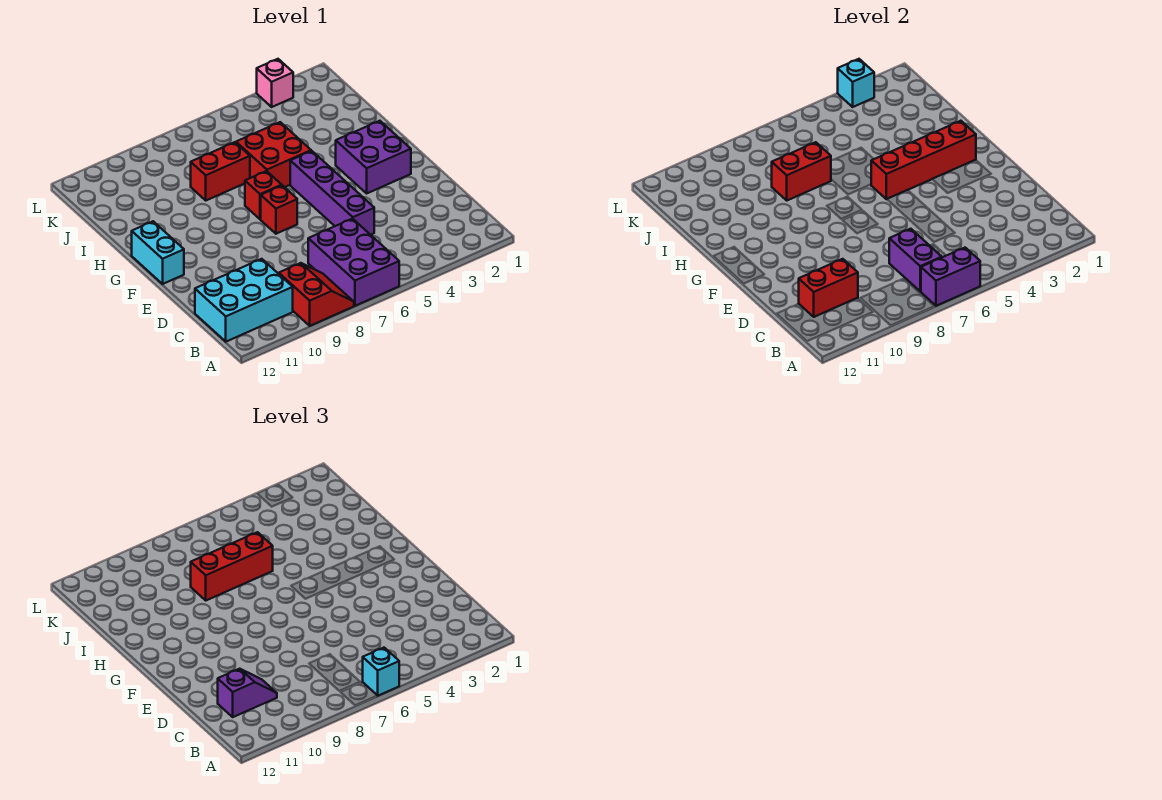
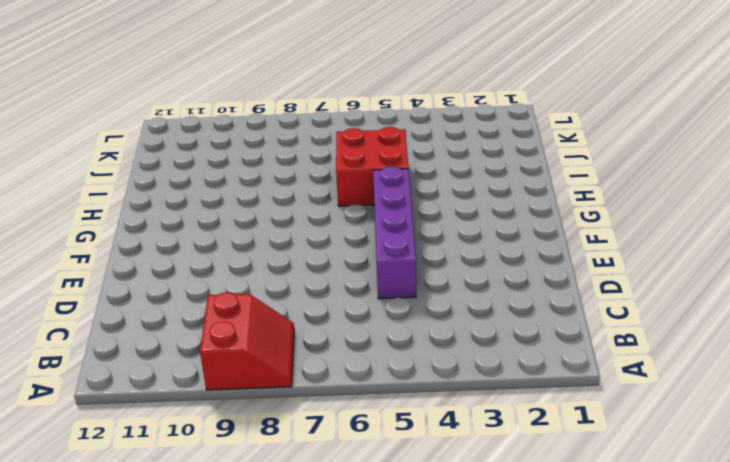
none -> purple brick A6:C7 level 1
none -> cyan brick B10:C12 level 1
none -> purple brick F2:G3 level 1

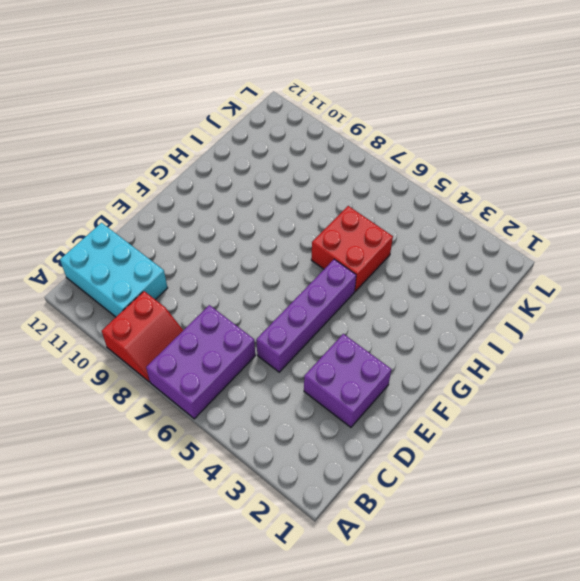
purple brick D2:E3 level 1 -> purple brick F2:G3 level 1
none -> red brick F7 level 1
none -> cyan brick F12:G12 level 1
none -> red brick G7 level 1

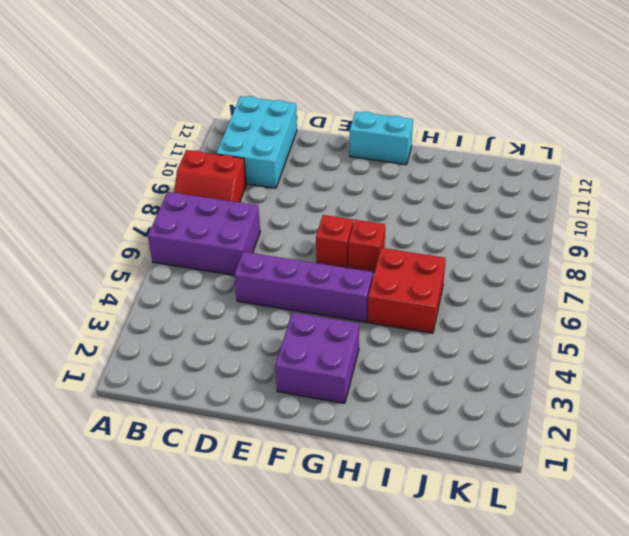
none -> red brick I7:I8 level 1
none -> pink brick L3 level 1
none -> purple brick A6:A7 level 2

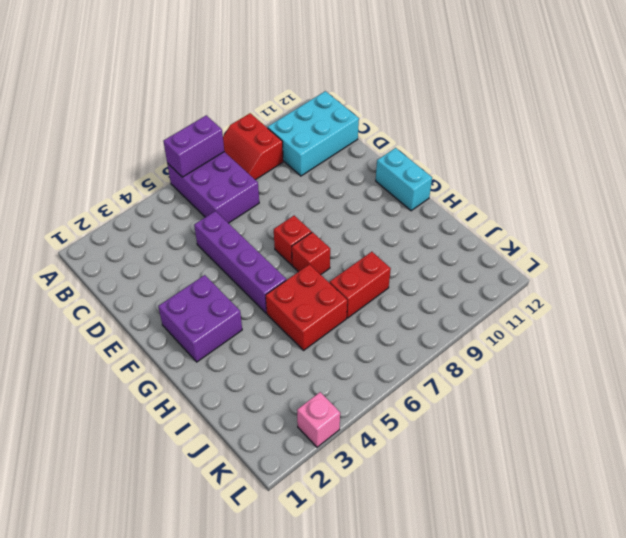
none -> purple brick B7:C7 level 2
none -> red brick C10:C11 level 2
none -> red brick G2:G5 level 2

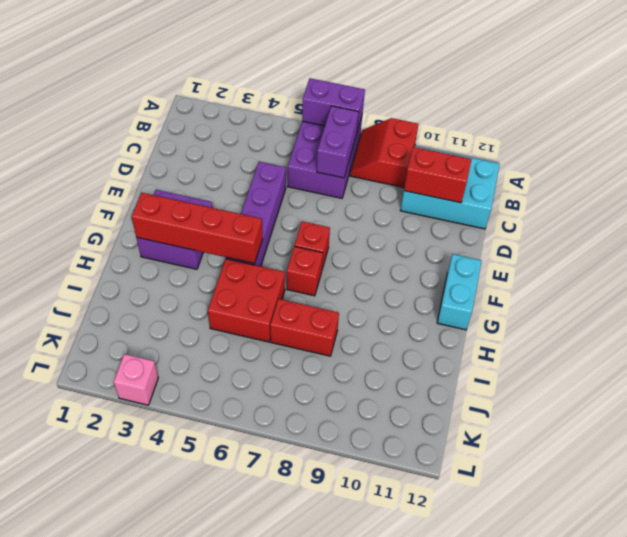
none -> red brick I7:I8 level 2
none -> cyan brick L3 level 2
none -> cyan brick A6 level 3

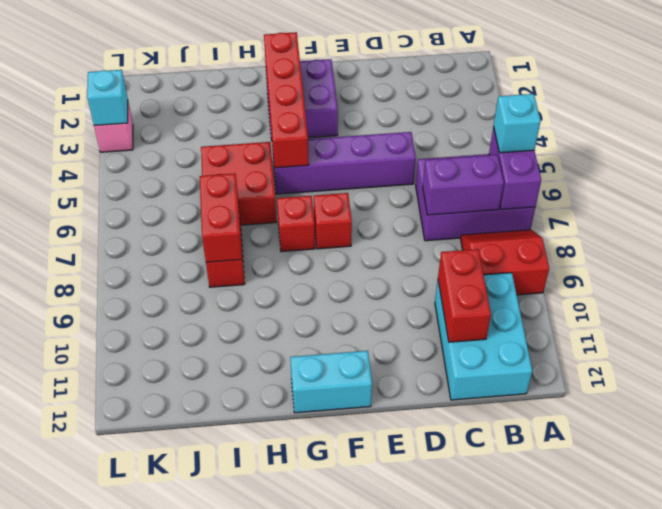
none -> purple slope C10:C11 level 3 top 11
none -> red brick I6:I8 level 3

